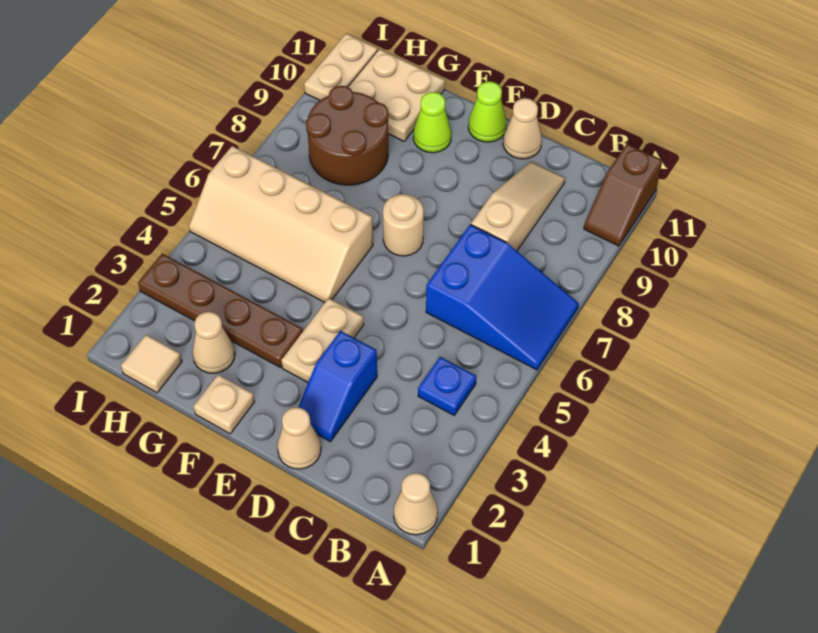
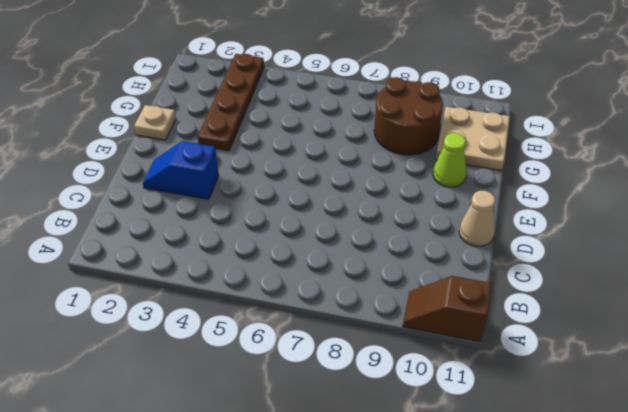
none -> tan cone A1 level 1
none -> blue slope A6:C7 level 1 top C
none -> blue plate B4 level 1

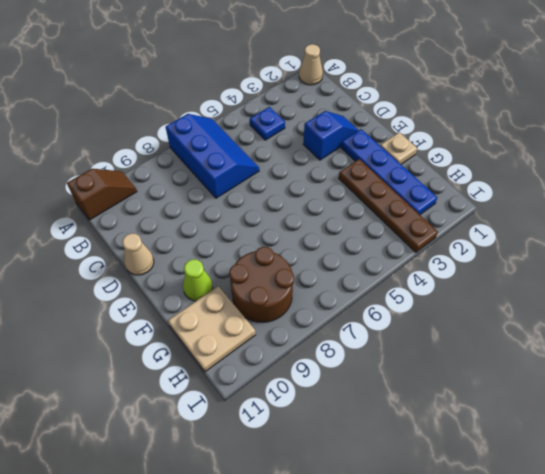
blue slope A6:C7 level 1 top 7 -> blue slope A6:C7 level 1 top C
blue plate E2:H2 level 1 -> tan cone G2 level 1
none -> tan slope C8:C10 level 1 top 8
none -> tan cone D1 level 1
none -> tan plate E3:E4 level 1

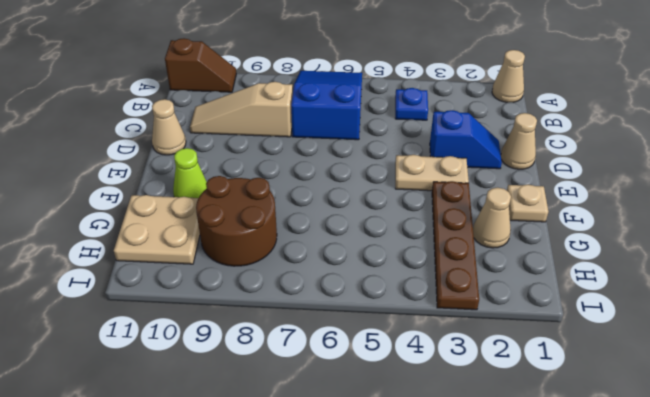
none -> tan round brick E7 level 1
none -> lime cone E11 level 1
none -> tan slope F5:I6 level 1 top 6

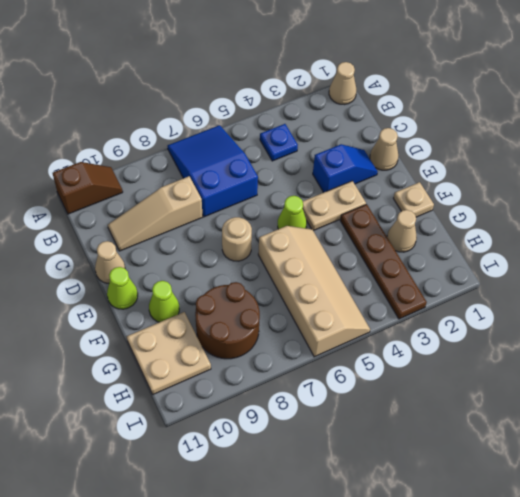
lime cone E5 level 1 -> none
none -> tan tile H1 level 1
none -> tan plate I10:I11 level 1

